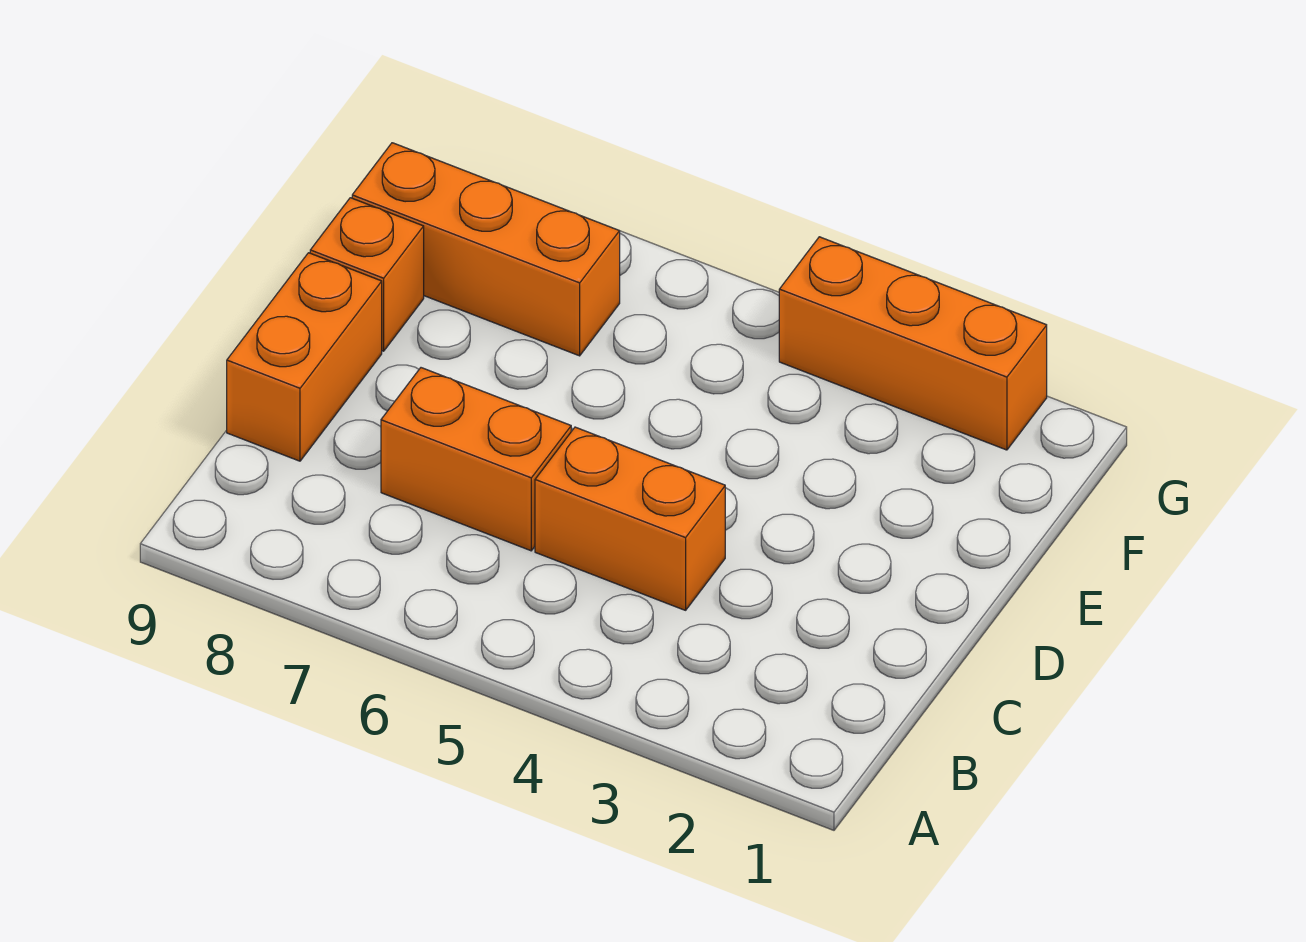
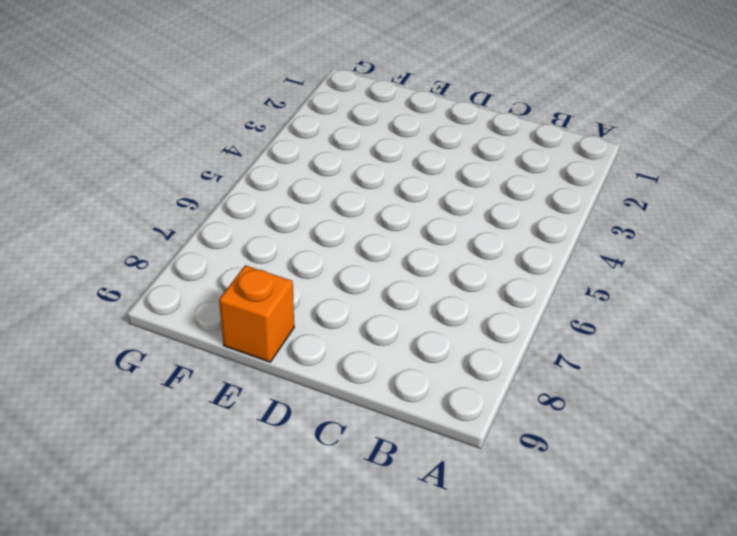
none -> orange brick C4:C5 level 1
none -> orange brick C6:C7 level 1

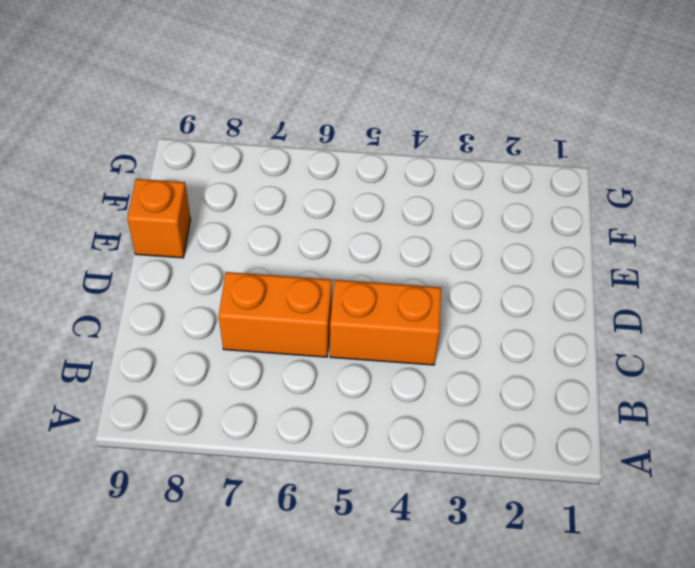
none -> orange brick C9:D9 level 1
none -> orange brick F7:F9 level 1

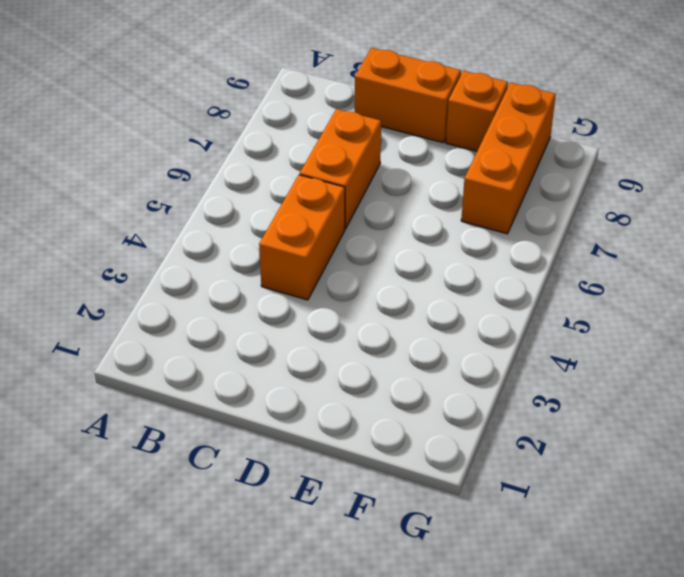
none -> orange brick G2:G4 level 1

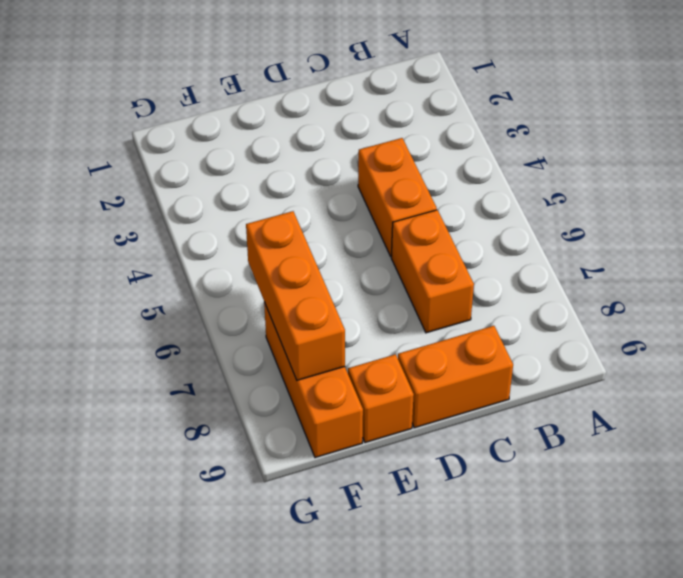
orange brick F6:F8 level 2 -> orange brick G2:G4 level 1

